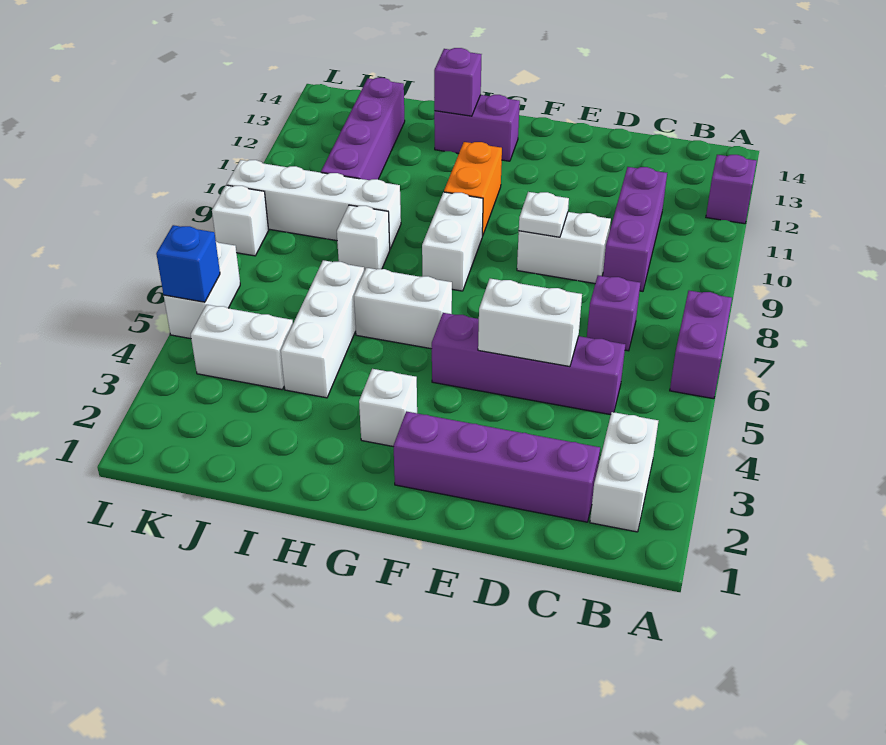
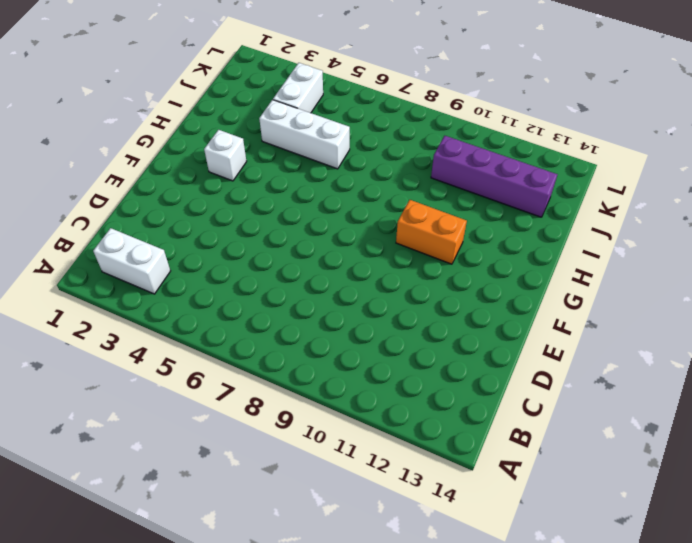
none -> purple brick A6:A7 level 1
none -> purple brick A12 level 1
none -> purple brick C2:F2 level 1

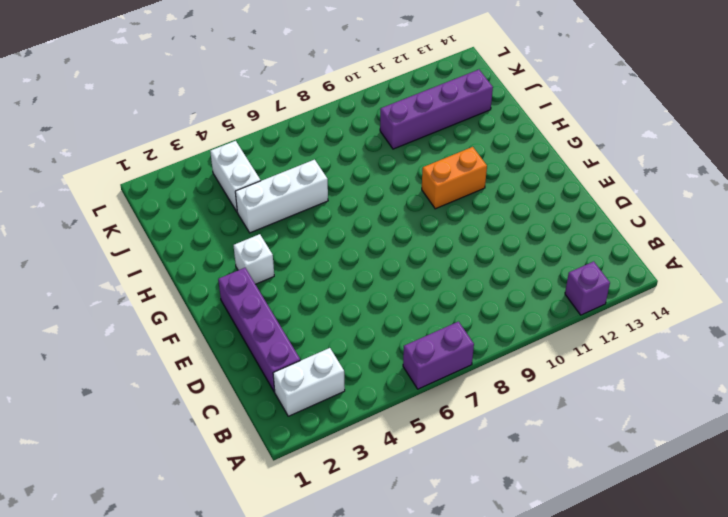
none -> purple brick C5:F5 level 1
none -> purple brick C7 level 1
none -> purple brick C9:C11 level 1

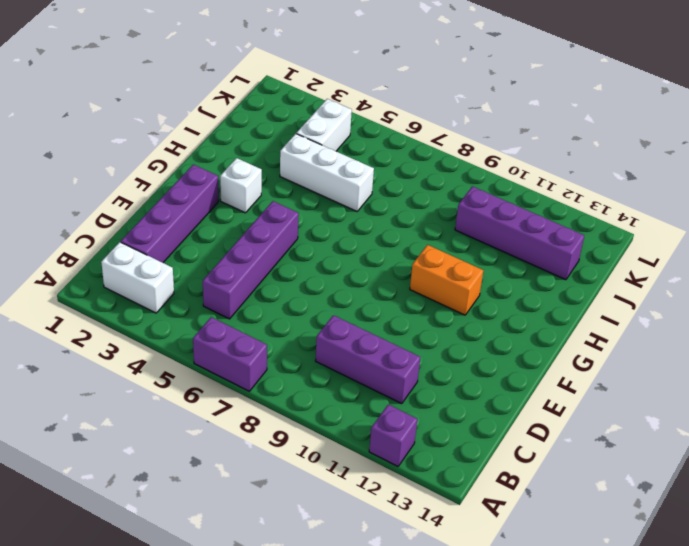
none -> purple brick C7 level 1
none -> white brick D9:E9 level 1
none -> white brick G6:H6 level 1

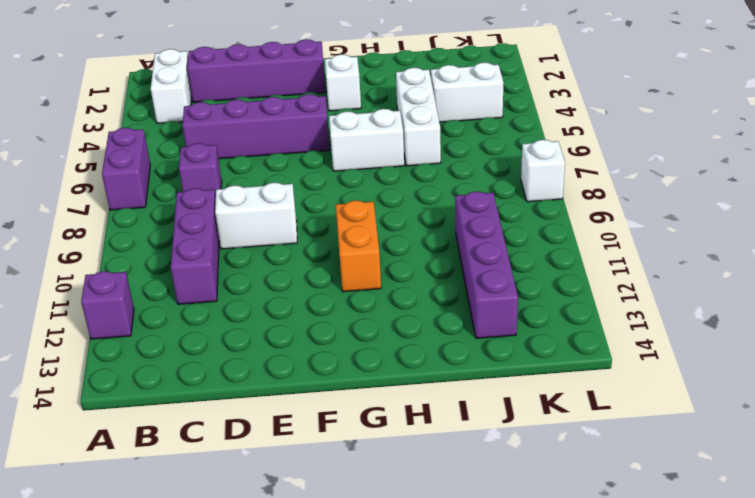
none -> white brick G8:G9 level 1
none -> purple brick G13:H13 level 1
none -> white brick I8 level 1

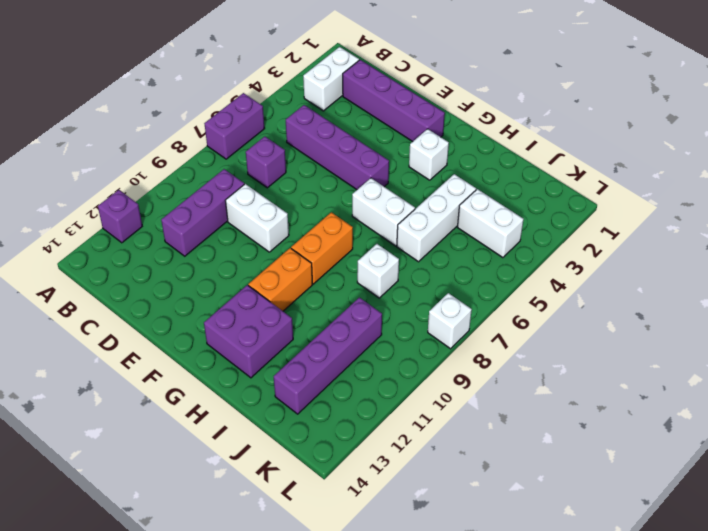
orange brick G8:G9 level 1 -> white brick G8:G9 level 1
purple brick G12:H13 level 1 -> purple brick G13:H13 level 1
none -> white brick I9:L9 level 1
none -> white brick L5:L6 level 1
none -> white brick D5:E5 level 2

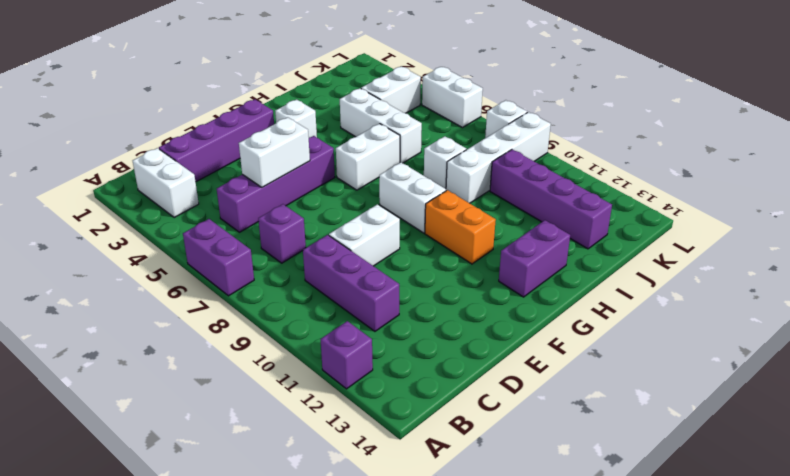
none -> white plate E9 level 2
none -> purple brick H13 level 2
none -> blue brick L5 level 2

